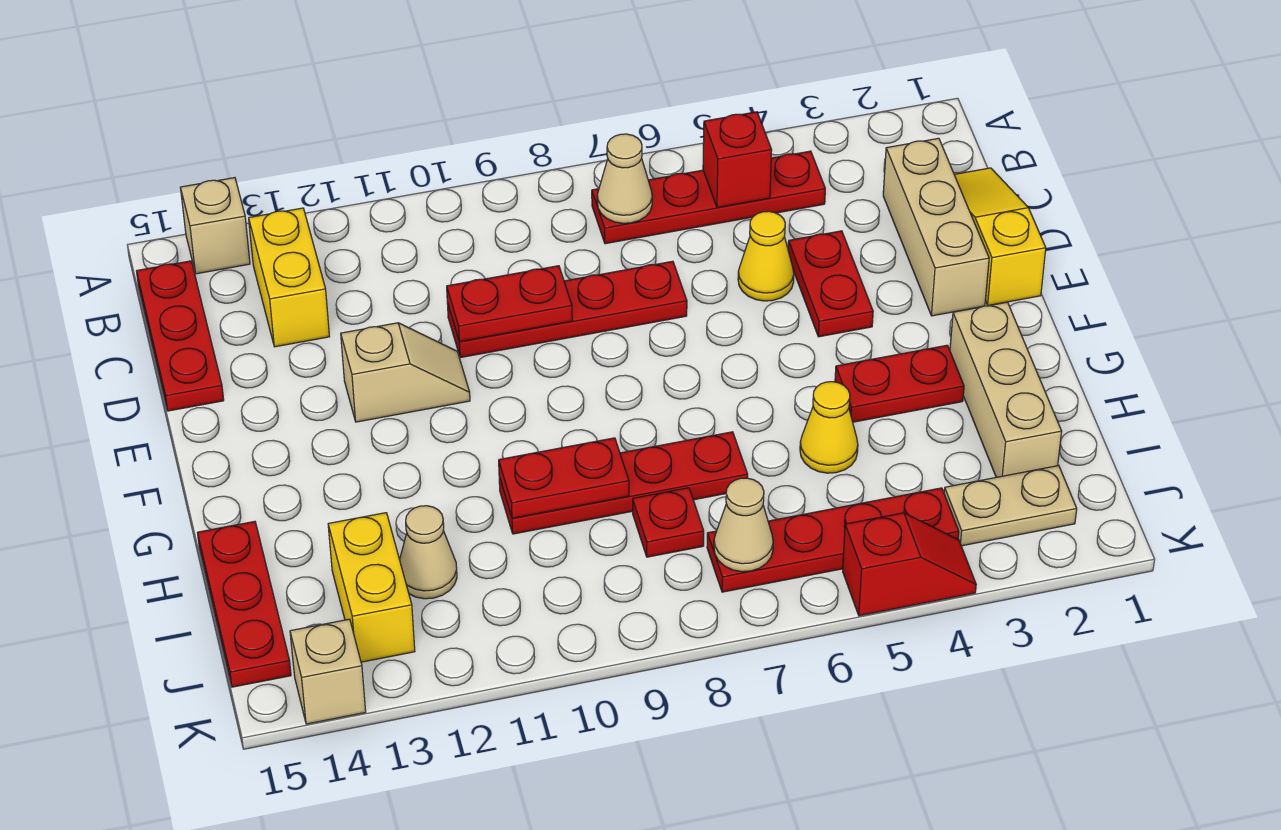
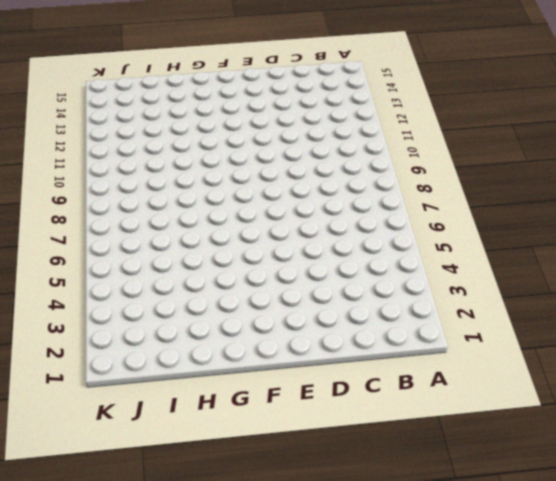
none -> tan brick A14 level 1
none -> red plate B4:B7 level 1
none -> yellow brick B13:C13 level 1

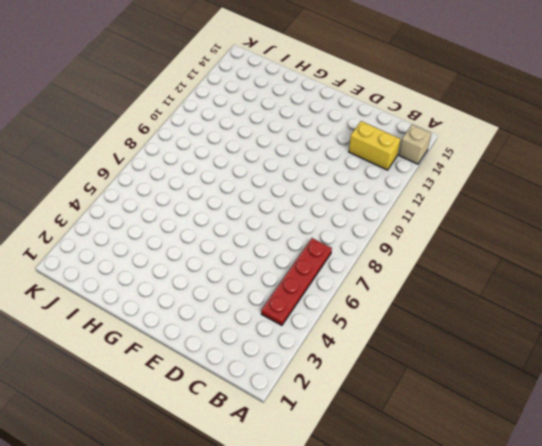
none -> red plate B15:D15 level 1
none -> yellow slope C1:E1 level 1 top E
none -> tan brick C2:E2 level 1

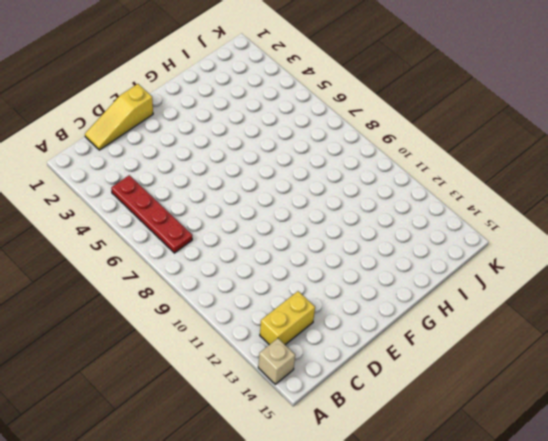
none -> red plate B15:D15 level 1
none -> tan brick C2:E2 level 1
none -> red plate D4:E4 level 1

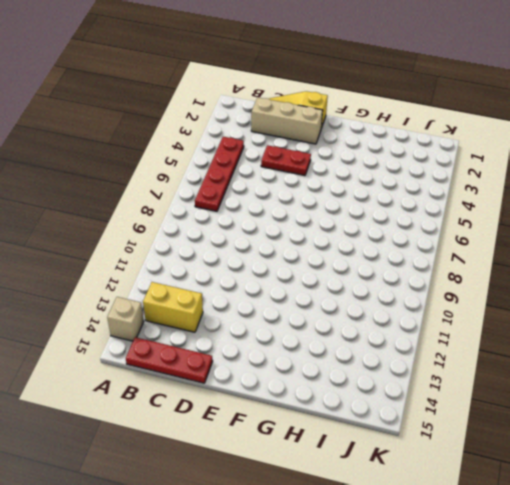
none -> yellow cone D5 level 1
none -> red plate D7:D10 level 1
none -> tan slope E11:E12 level 1 top 12

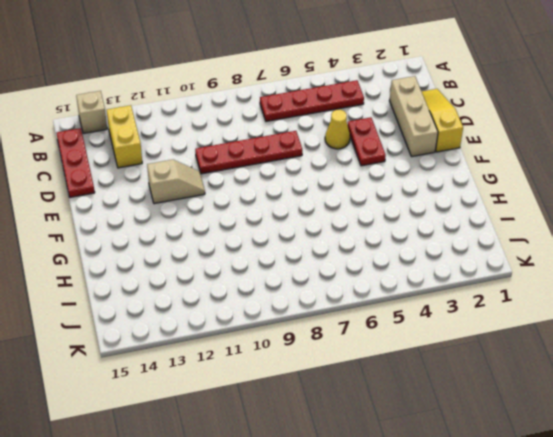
none -> tan brick G2:I2 level 1
none -> red plate G3:G4 level 1
none -> yellow cone H5 level 1

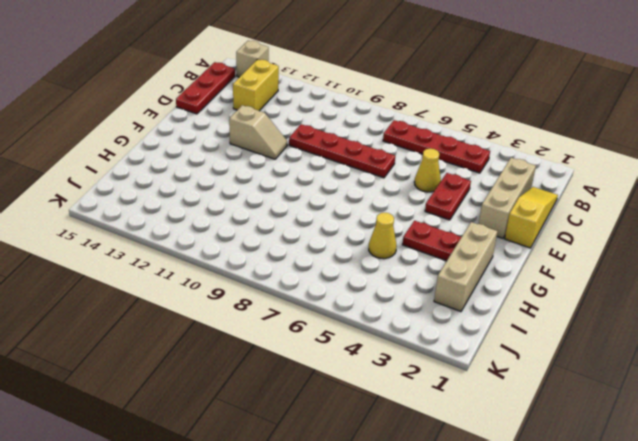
none -> red plate H7:H10 level 1
none -> red plate H15:J15 level 1
none -> red plate I8 level 1

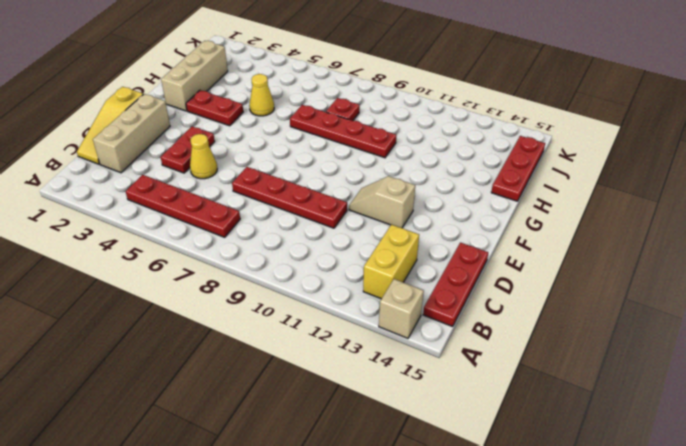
none -> tan cone I12 level 1
none -> yellow brick I13:J13 level 1
none -> tan plate J2:J3 level 1

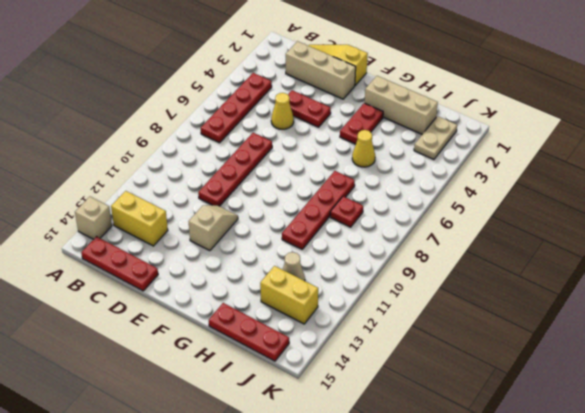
none -> red plate J4:J7 level 1
none -> red slope K4:K5 level 1 top 5
none -> tan brick K14 level 1

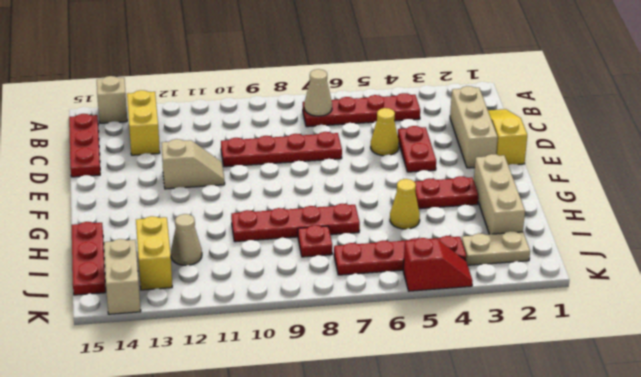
tan brick J14:K14 level 1 -> tan brick K14 level 1
none -> red brick B5 level 2
none -> red plate D9:D10 level 2
none -> red plate H9:H10 level 2

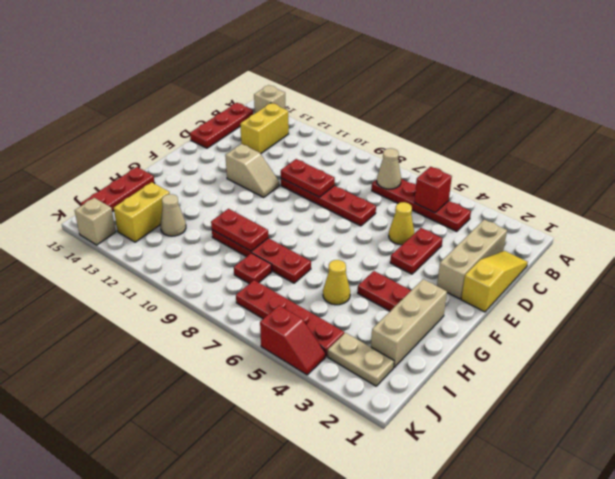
none -> tan cone J7 level 2

